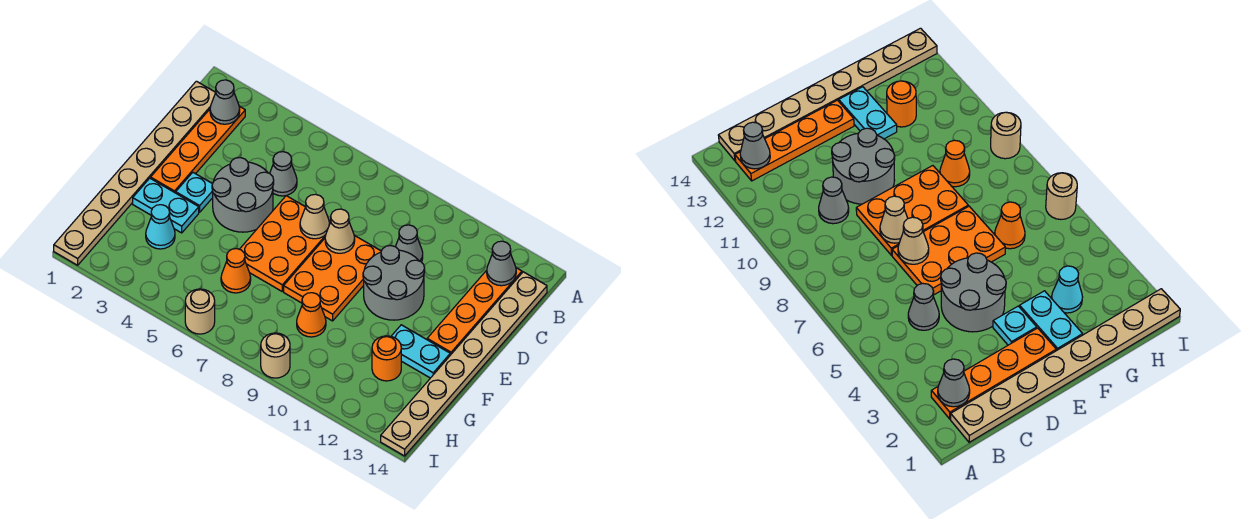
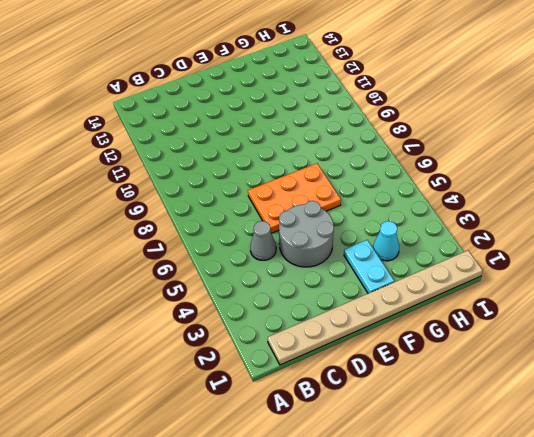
none -> orange plate B2:E2 level 1
none -> orange plate B13:E13 level 1
none -> tan plate B14:I14 level 1

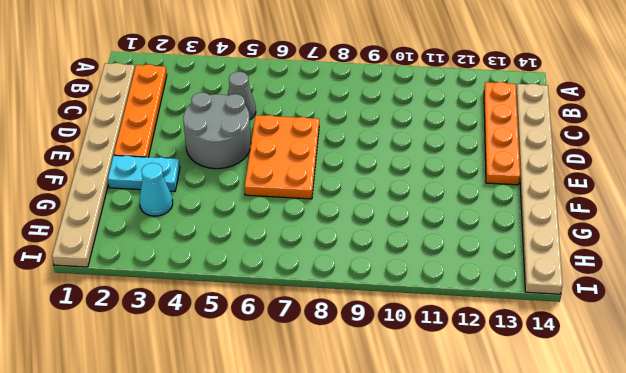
none -> grey cone C10 level 1
none -> orange plate D8:F9 level 1
none -> grey round brick D10:E11 level 1

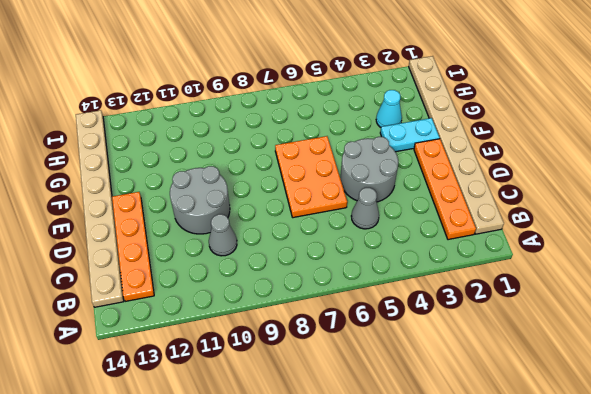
none -> orange plate D8:F9 level 1
none -> cyan plate E3 level 1
none -> cyan plate F12:F13 level 1

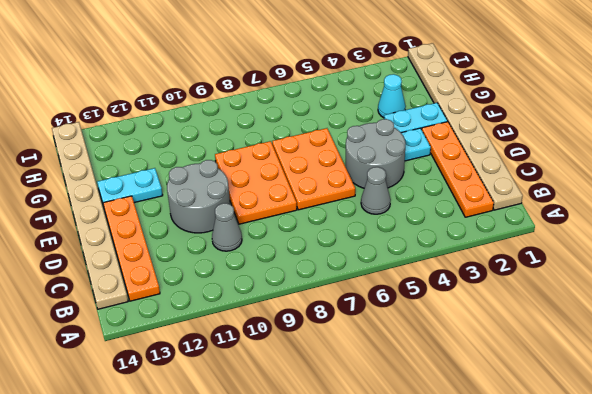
none -> orange cone G6 level 1
none -> orange cone G9 level 1
none -> orange round brick G12 level 1

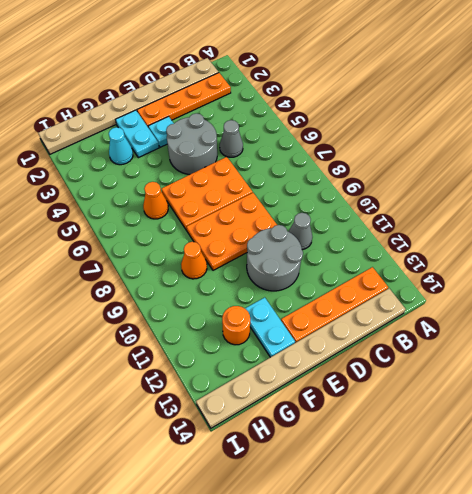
none -> tan round brick I6 level 1
none -> tan round brick I9 level 1
none -> grey cone B2 level 2

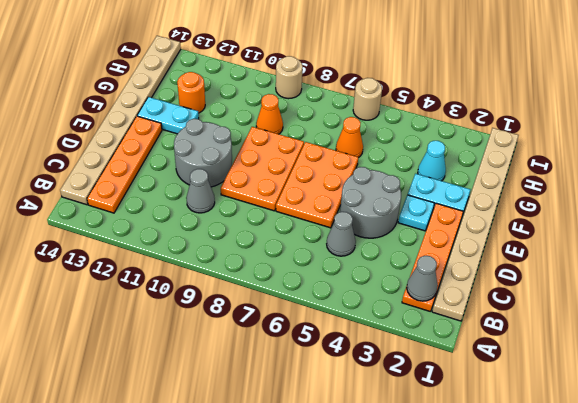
none -> grey cone B13 level 2
none -> tan cone D7 level 2
none -> tan cone D8 level 2

